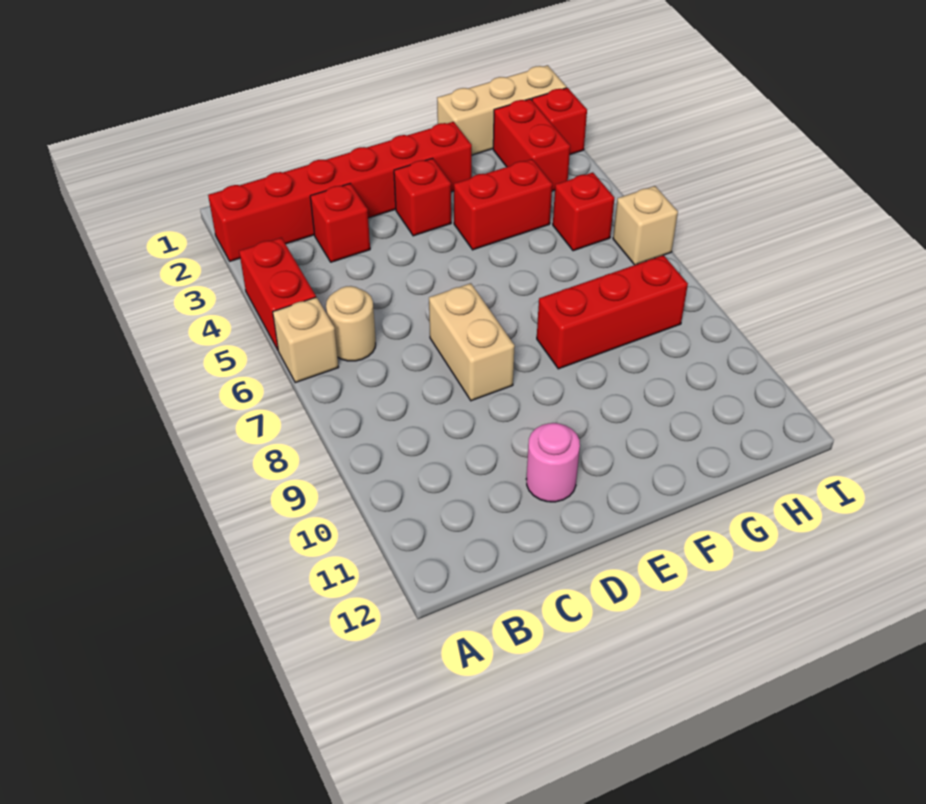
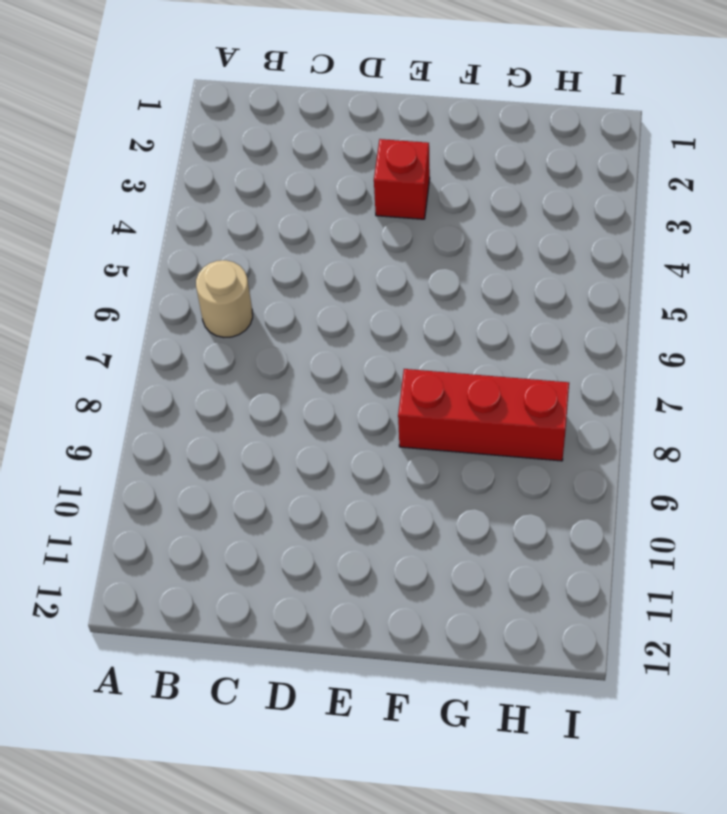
none -> red brick A2:F2 level 1
none -> red brick A4:A5 level 1
none -> tan brick A6 level 1

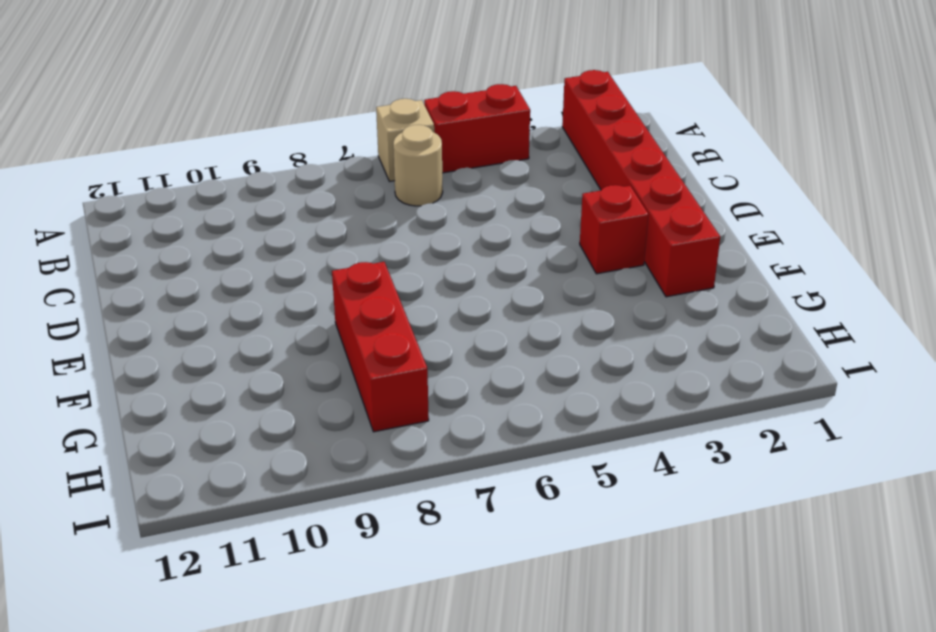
none -> red brick C3 level 1
none -> tan brick D7:D8 level 1
none -> pink round brick D11 level 1

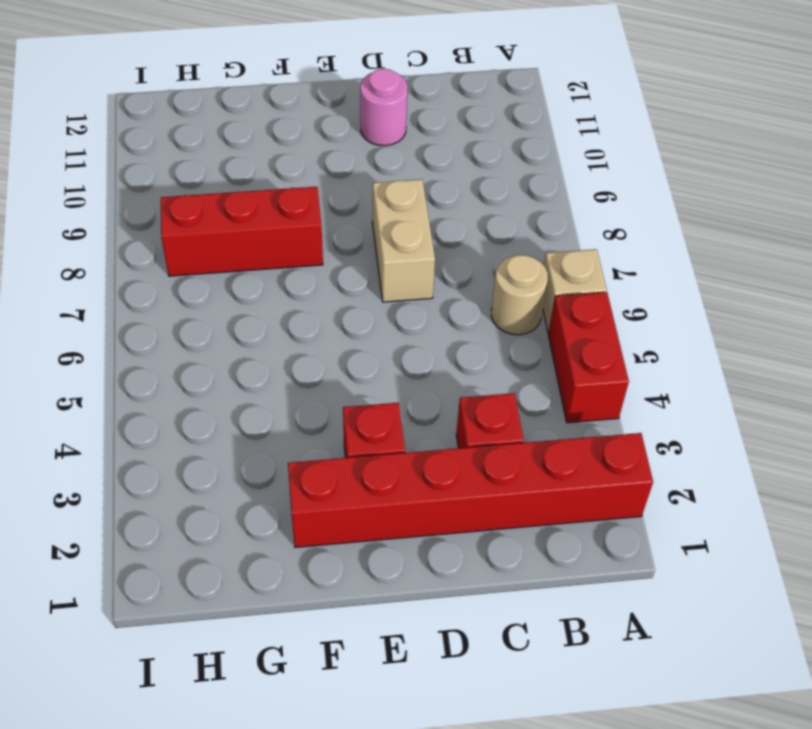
none -> red brick F4:G4 level 1
none -> tan brick G1:I1 level 1
none -> red brick H2:H3 level 1

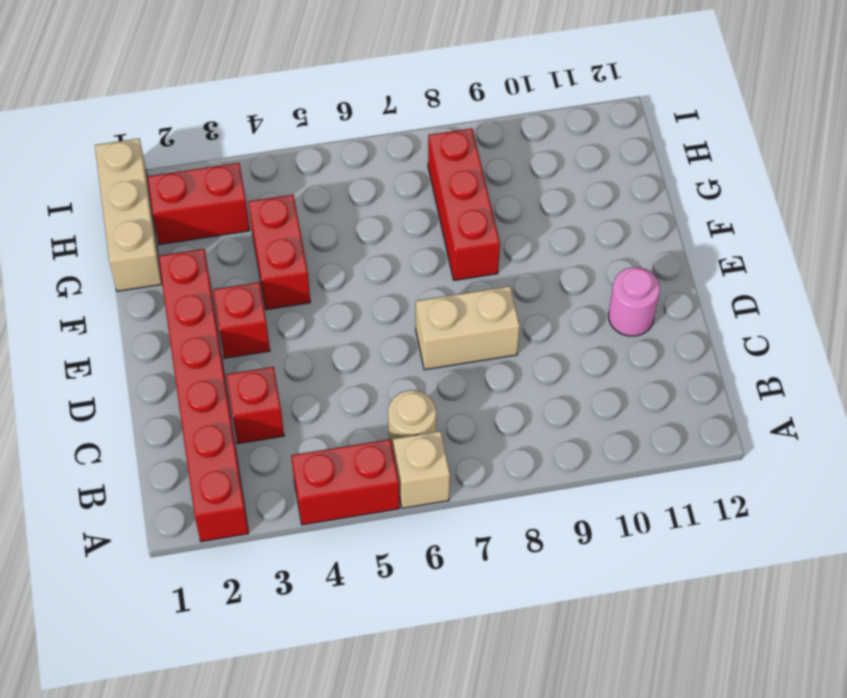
none -> red brick H5 level 1
none -> red brick I2 level 1
none -> tan brick I6 level 1

